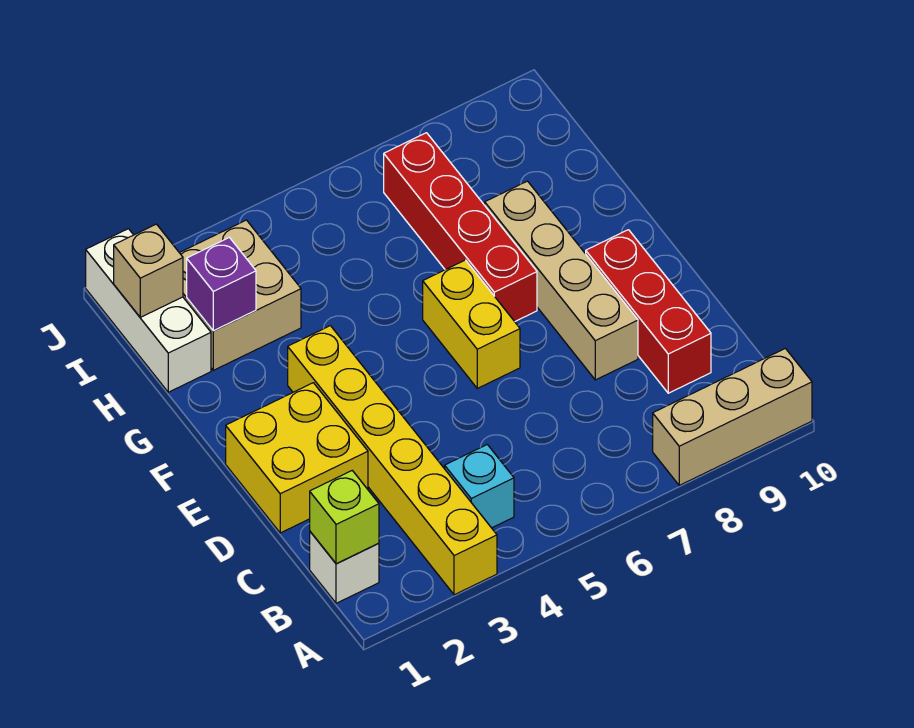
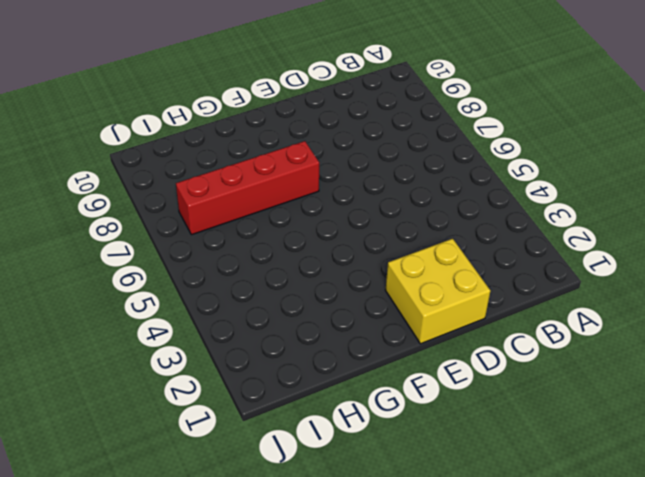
none -> yellow brick A3:F3 level 1
none -> tan brick A8:A10 level 1
none -> white brick B1 level 1

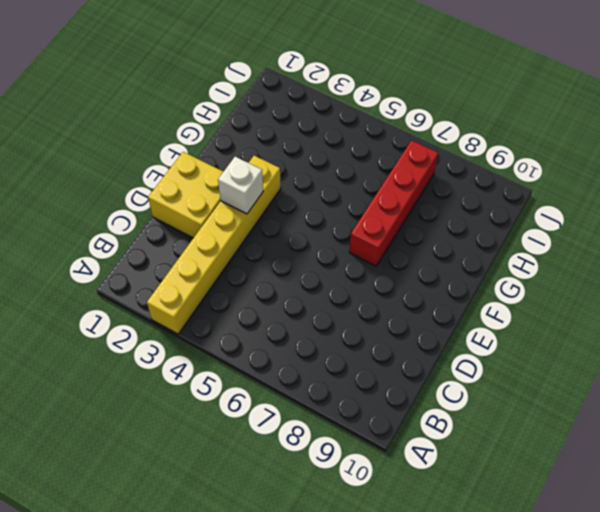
white brick E3 level 2 -> white brick B1 level 1
none -> tan brick A8:A10 level 1
none -> cyan brick B4 level 1
none -> red brick C9:E9 level 1

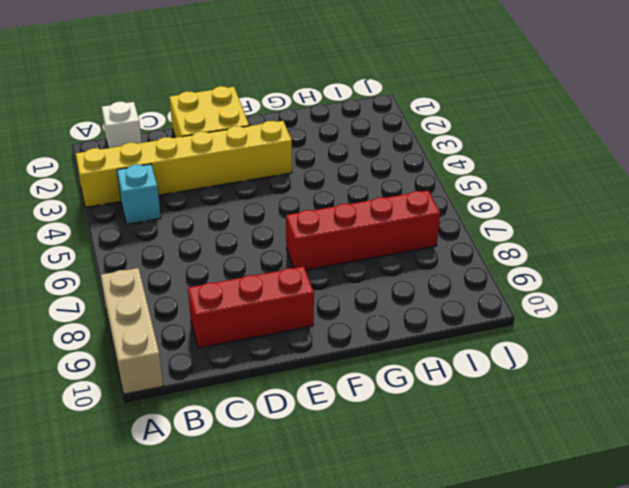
none -> tan brick D8:G8 level 1
none -> yellow brick E6:F6 level 1
none -> white brick H1:J1 level 1

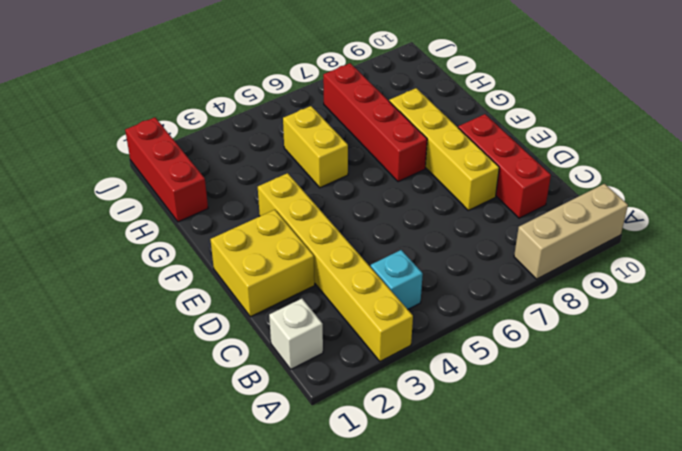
yellow brick D8:G8 level 1 -> tan brick D8:G8 level 1
yellow brick G5:H5 level 1 -> yellow brick E6:F6 level 1
red brick H1:J1 level 1 -> white brick H1:J1 level 1
none -> tan brick H2:I3 level 1
none -> lime brick B1 level 2
none -> purple brick H2 level 2

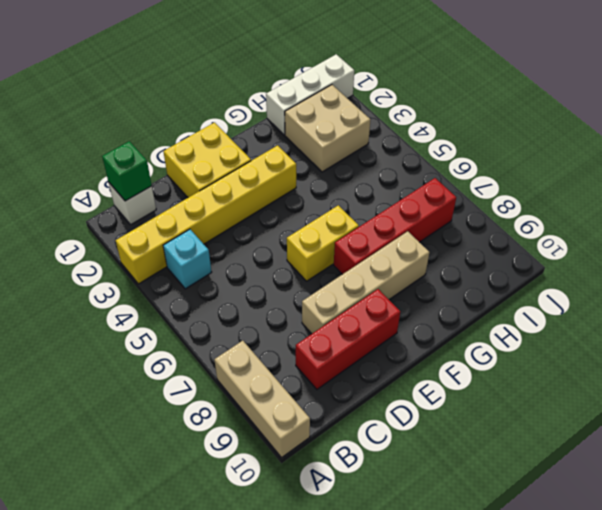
green brick B1 level 2 -> lime brick B1 level 2
none -> purple brick H2 level 2
none -> tan brick I1 level 2

